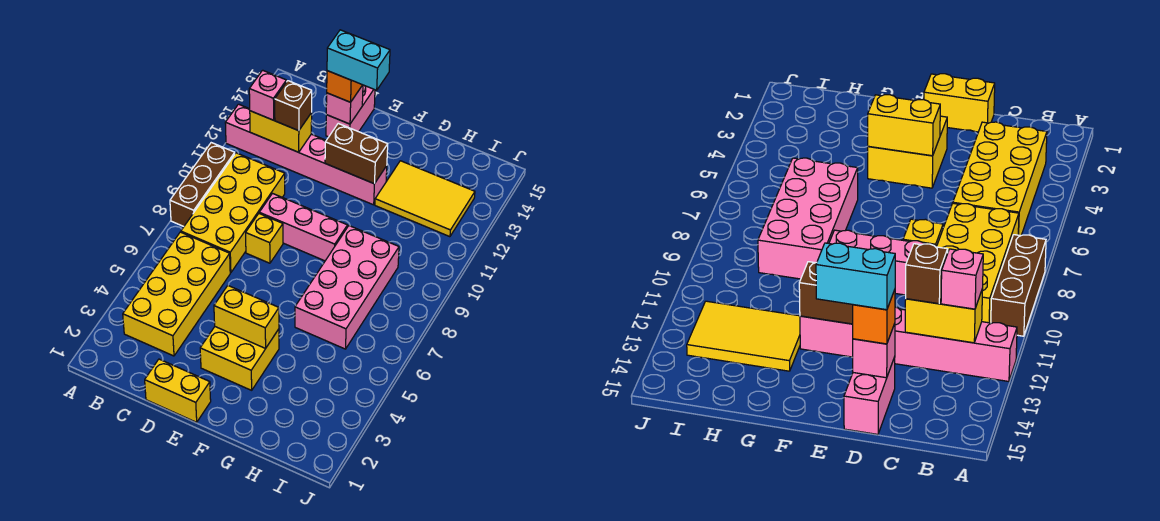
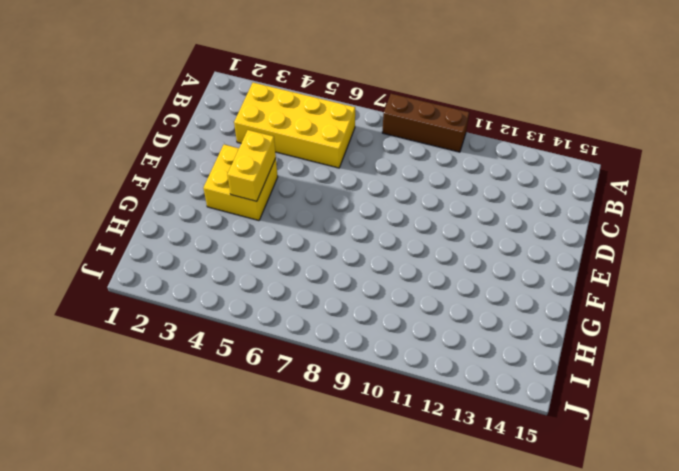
none -> pink brick A12:F12 level 1
none -> yellow brick B7:C10 level 1
none -> yellow brick D1:E1 level 1

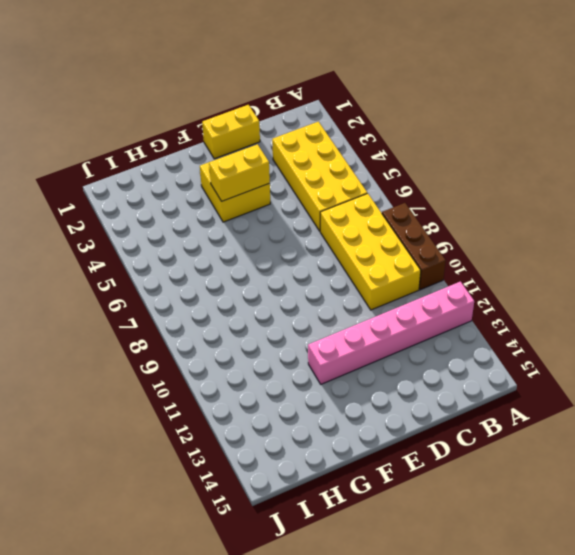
none -> yellow brick D8 level 1
none -> pink brick D9:F9 level 1
none -> pink brick D14:D15 level 1

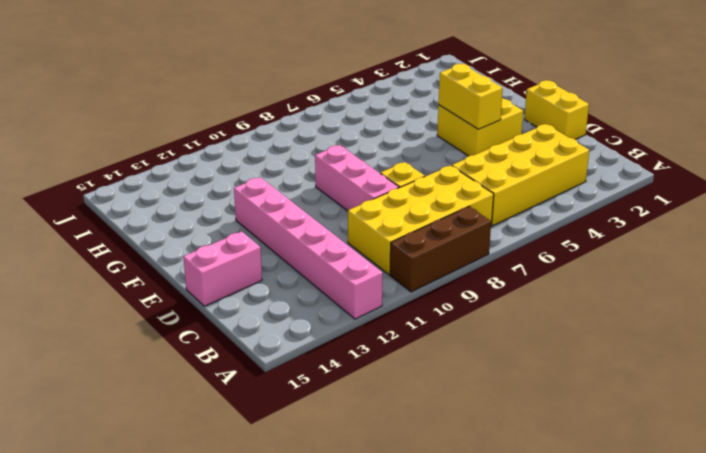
none -> pink brick G6:H9 level 1
none -> yellow tile G12:I13 level 1
none -> yellow brick B12:C12 level 2

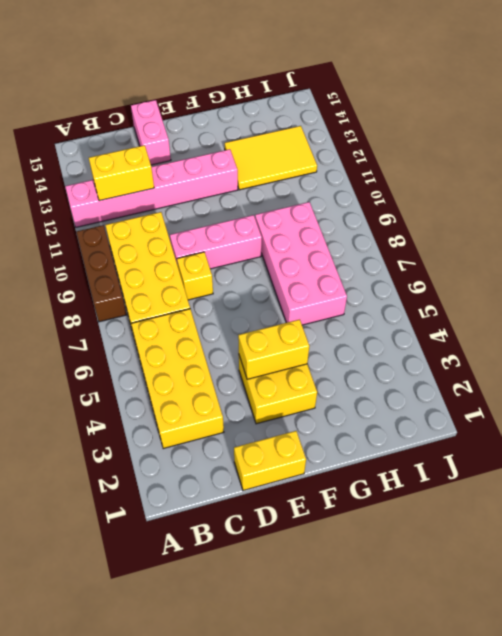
none -> pink brick D14 level 2
none -> brown brick E12:F12 level 2
none -> pink brick B12 level 3

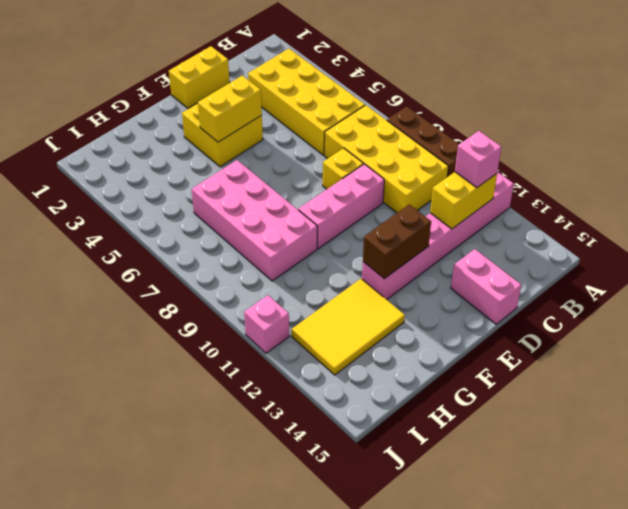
pink brick J11 level 1 -> pink brick D14 level 2
none -> brown brick C12 level 3
none -> orange brick D14 level 3
none -> cyan brick D14:E14 level 4

